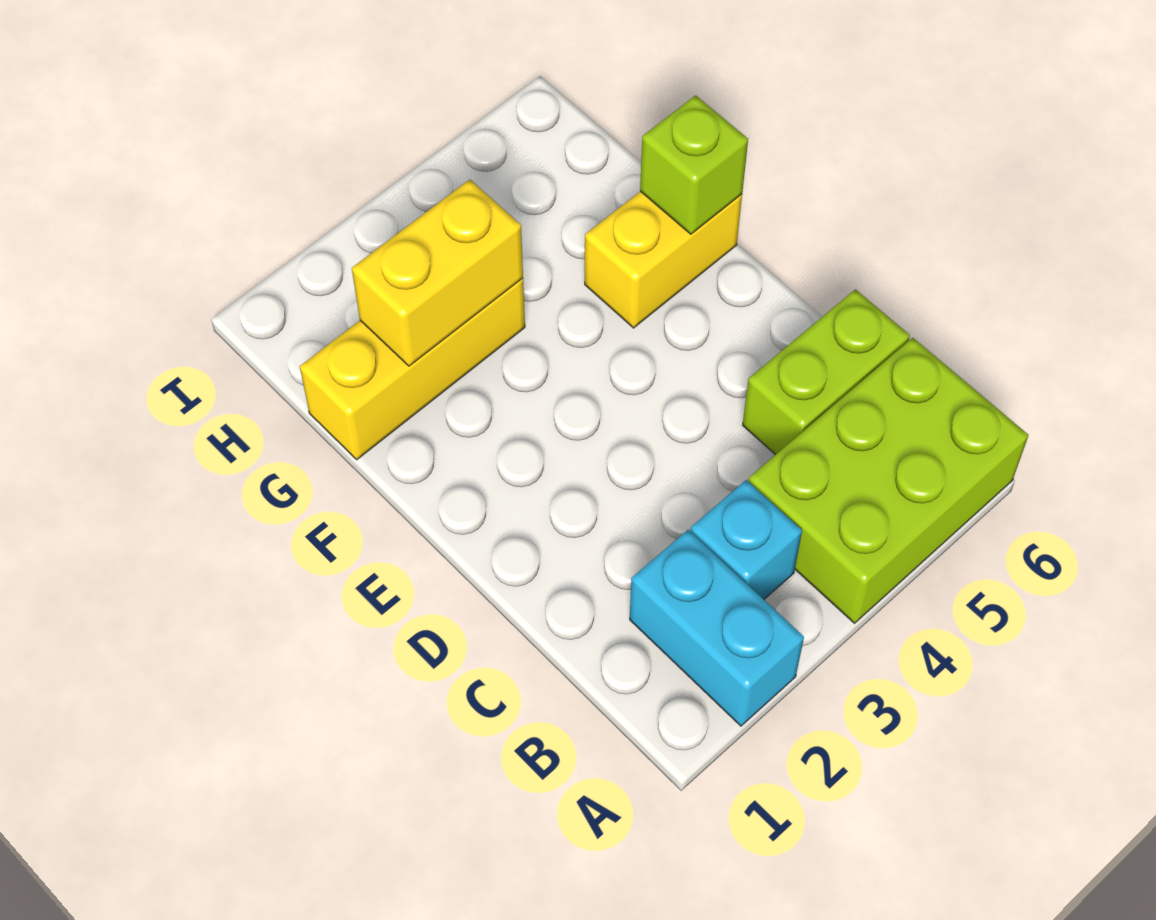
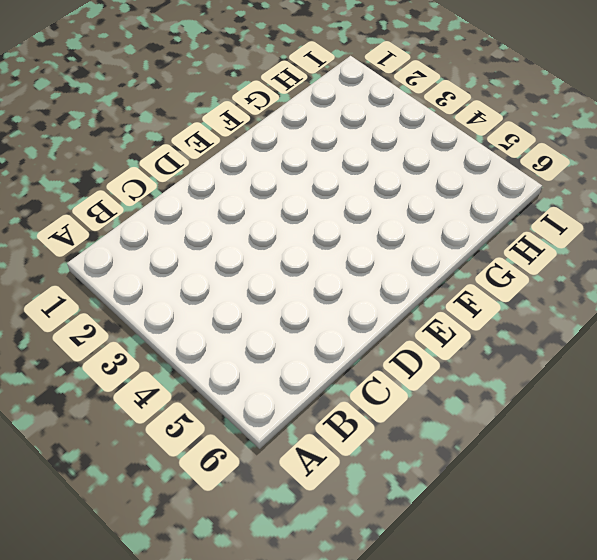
none -> cyan brick A2:B2 level 1
none -> lime brick A4:B6 level 1

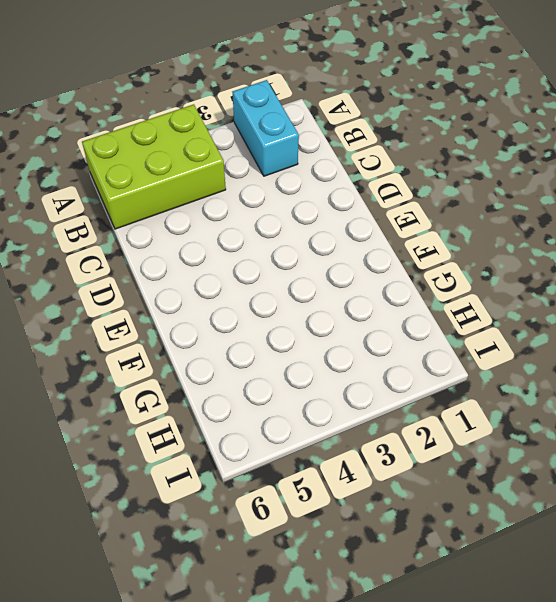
none -> cyan brick B3 level 1
none -> lime brick C5:C6 level 1

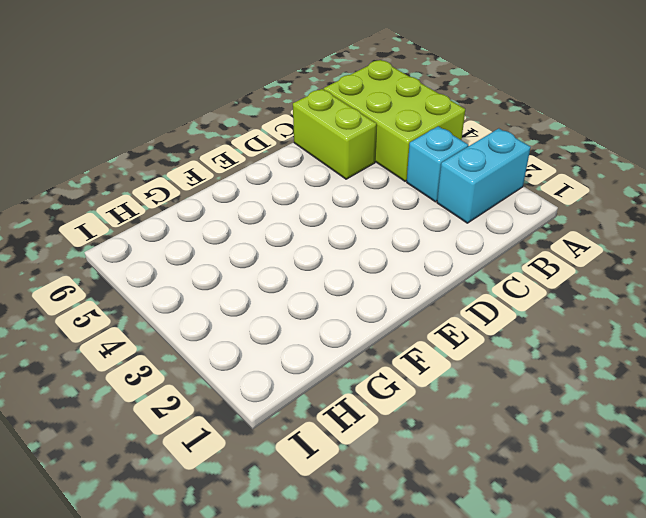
none -> yellow brick F5:F6 level 1
none -> yellow brick G1:G3 level 1

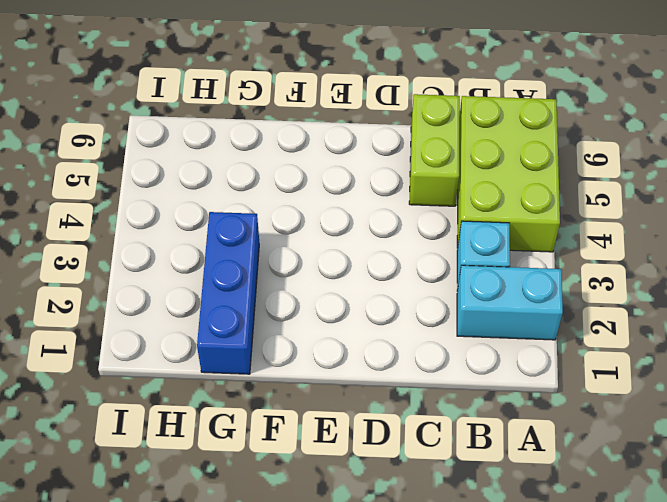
blue brick G1:G3 level 1 -> yellow brick G1:G3 level 1
none -> yellow brick F5:F6 level 1
none -> lime brick F6 level 2

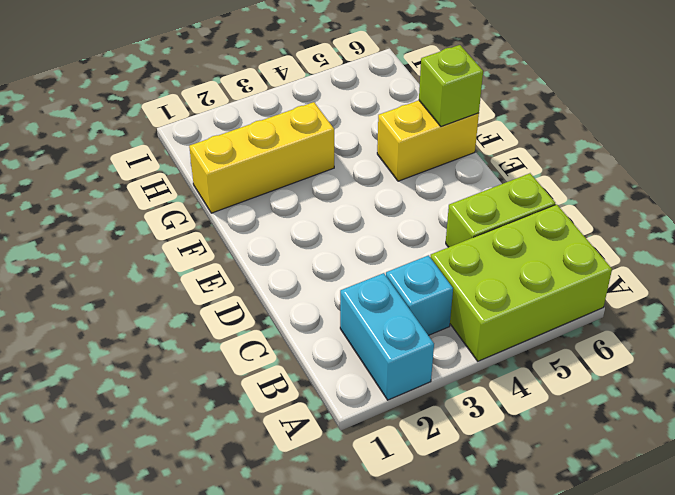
none -> yellow brick G2:G3 level 2

